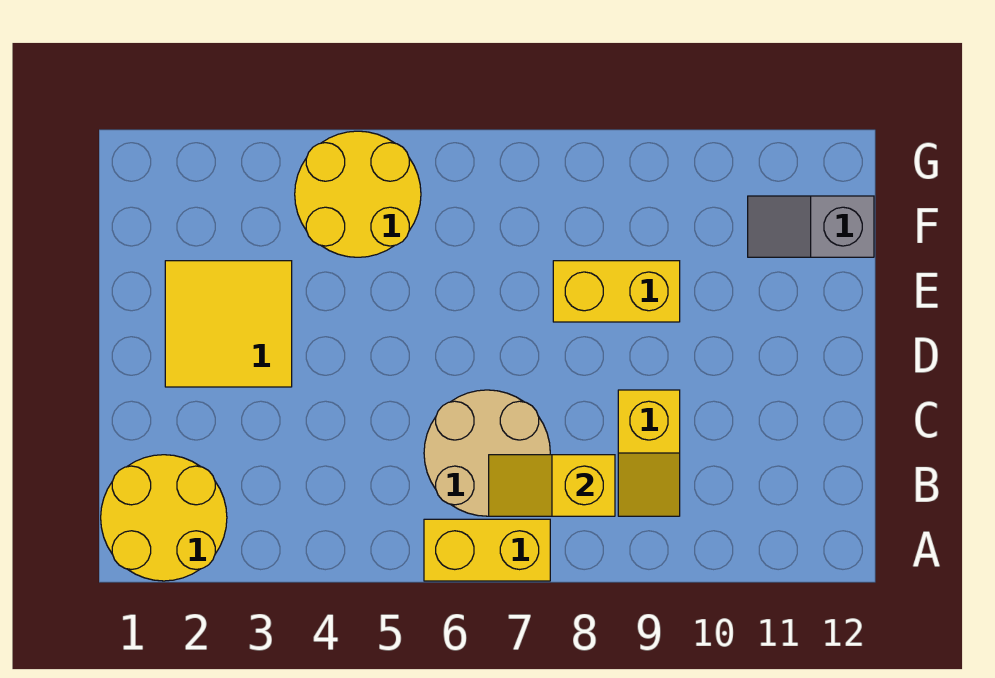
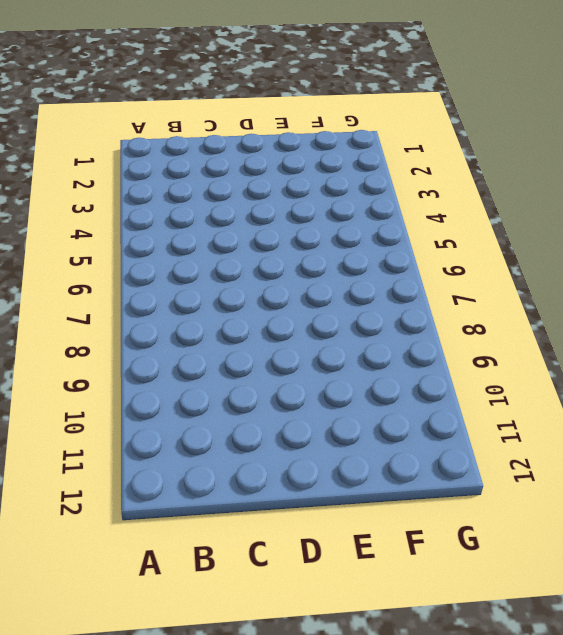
none -> yellow round brick A1:B2 level 1
none -> yellow brick A6:A7 level 1

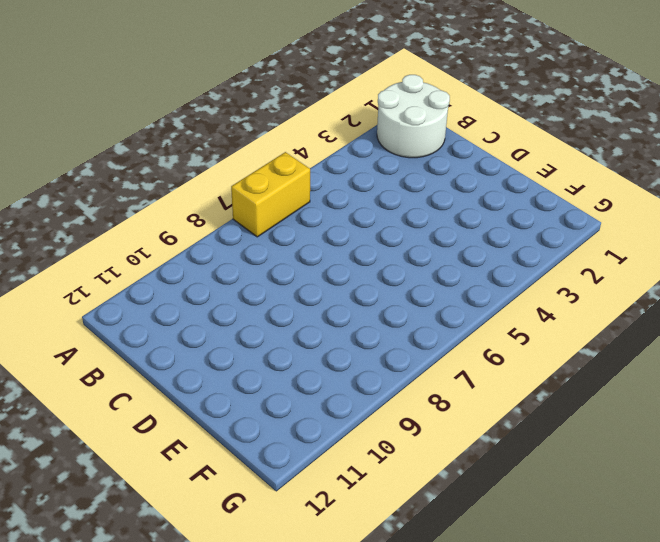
white round brick A1:B2 level 1 -> yellow round brick A1:B2 level 1
none -> tan round brick B6:C7 level 1
none -> yellow slope B9:C9 level 1 top C

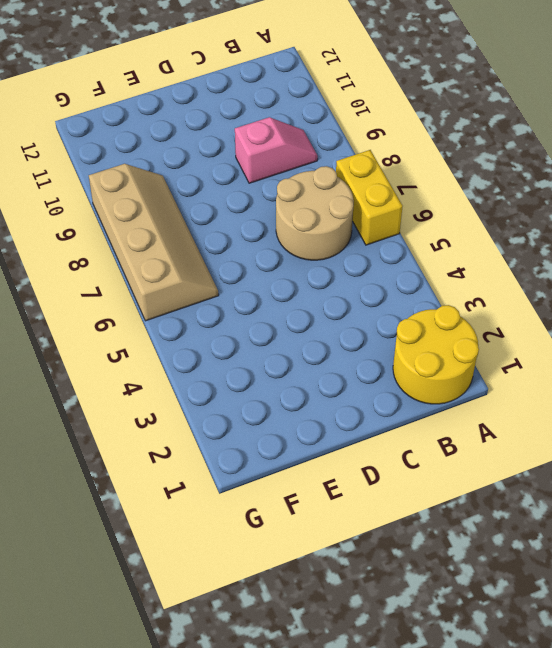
pink slope B9:C9 level 1 top C -> yellow slope B9:C9 level 1 top C
tan slope F6:G9 level 1 top G -> none
none -> yellow tile D2:E3 level 1
none -> yellow brick E8:E9 level 1

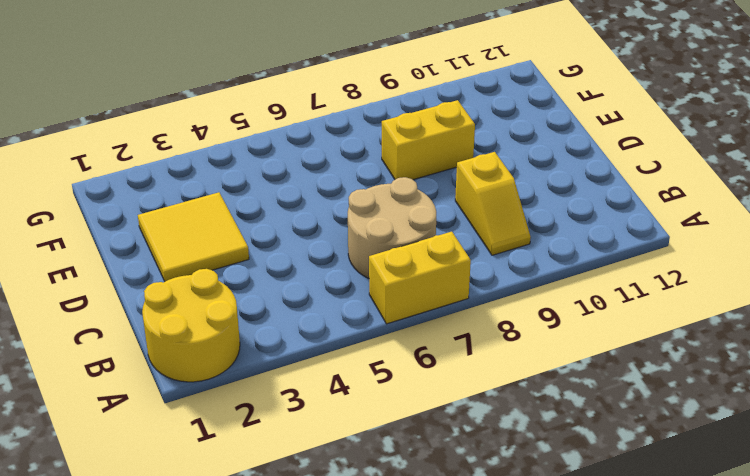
none -> yellow round brick F4:G5 level 1
none -> grey slope F11:F12 level 1 top 12

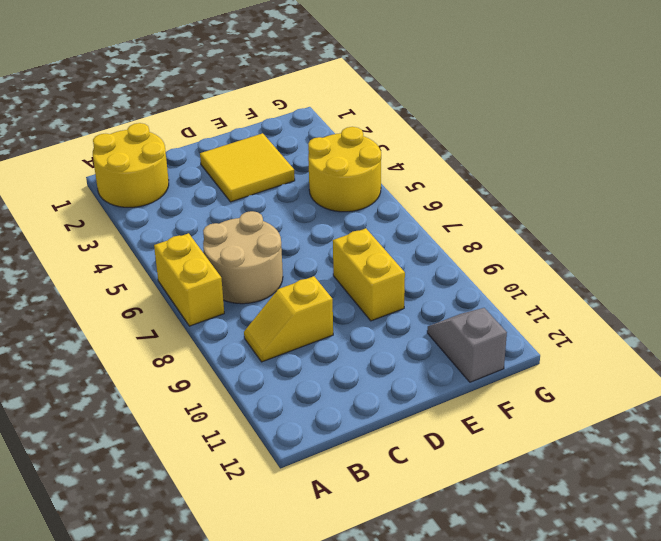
none -> yellow slope B7:B8 level 2 top 8

